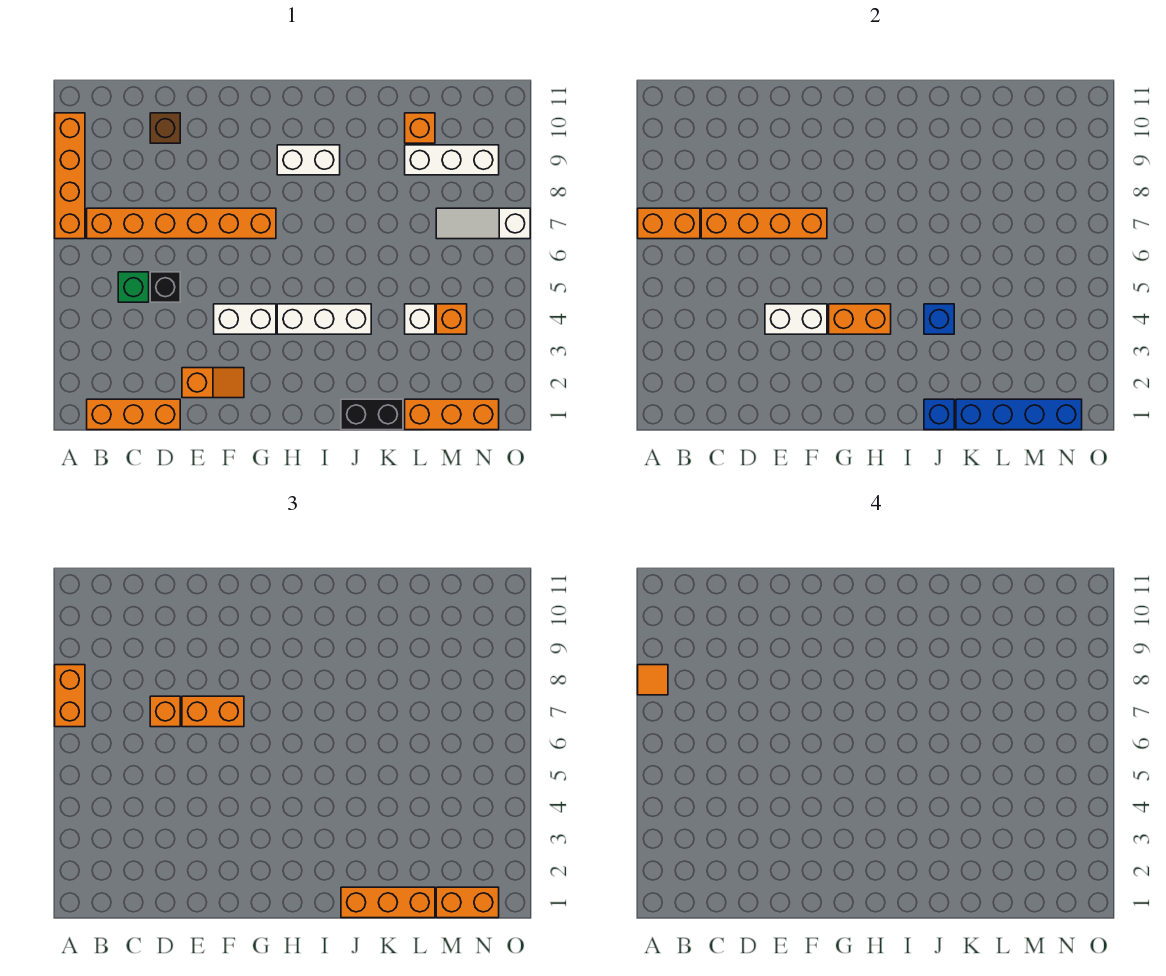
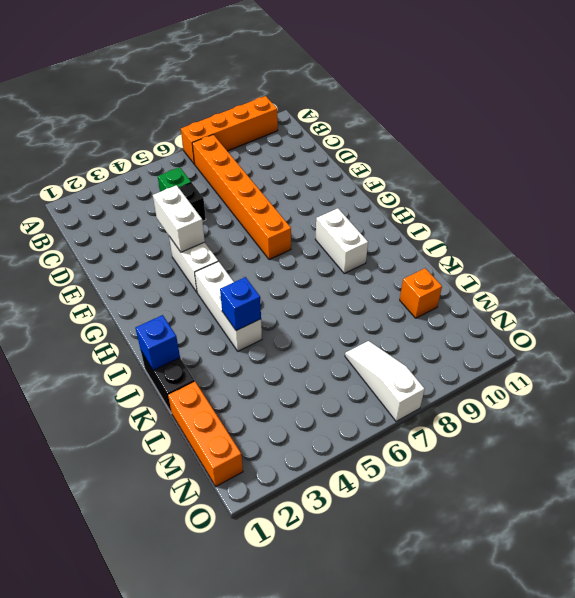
none -> orange brick B1:D1 level 1
none -> brown brick D10 level 1
none -> orange slope E2:F2 level 1 top E
none -> white brick L4 level 1

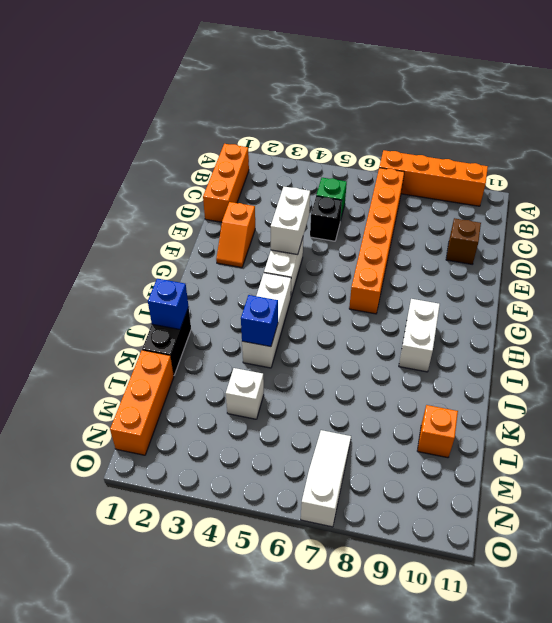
none -> white brick L9:N9 level 1
none -> orange brick M4 level 1
none -> orange brick A7:B7 level 2
none -> orange brick C7:F7 level 2

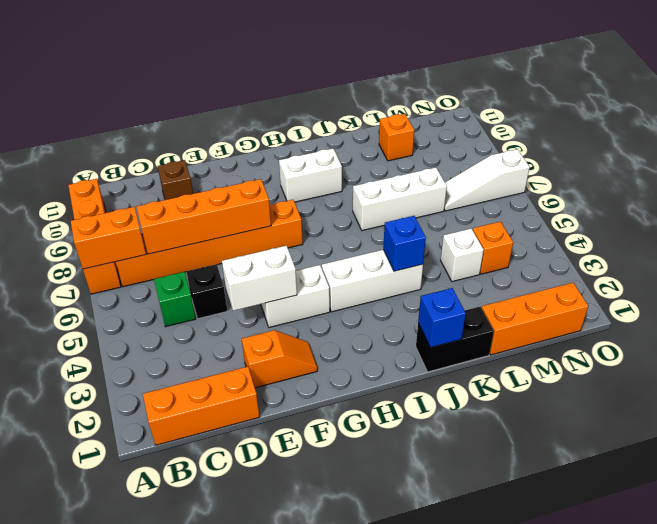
white brick J7:L7 level 1 -> white brick L9:N9 level 1
none -> orange brick G4:H4 level 2
none -> blue brick K1:N1 level 2
none -> orange brick A7:A8 level 3
none -> orange brick D7 level 3

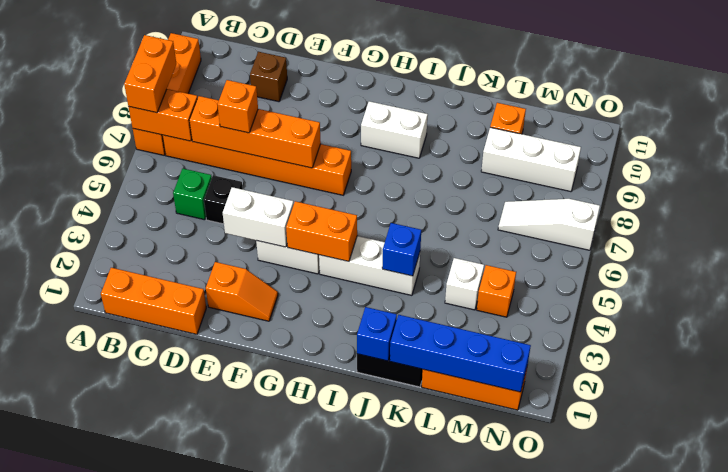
none -> orange brick E7:F7 level 3
none -> orange brick J1:L1 level 3
none -> orange brick M1:N1 level 3
none -> orange tile A8 level 4

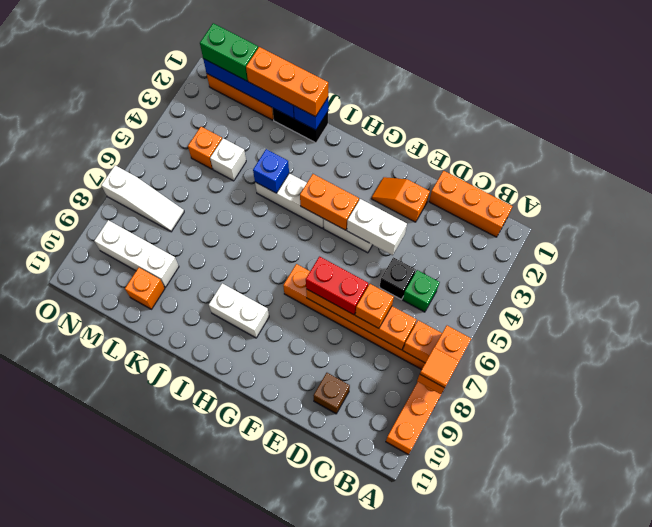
red brick E7:F7 level 3 -> orange brick E7:F7 level 3
green brick M1:N1 level 3 -> orange brick M1:N1 level 3

